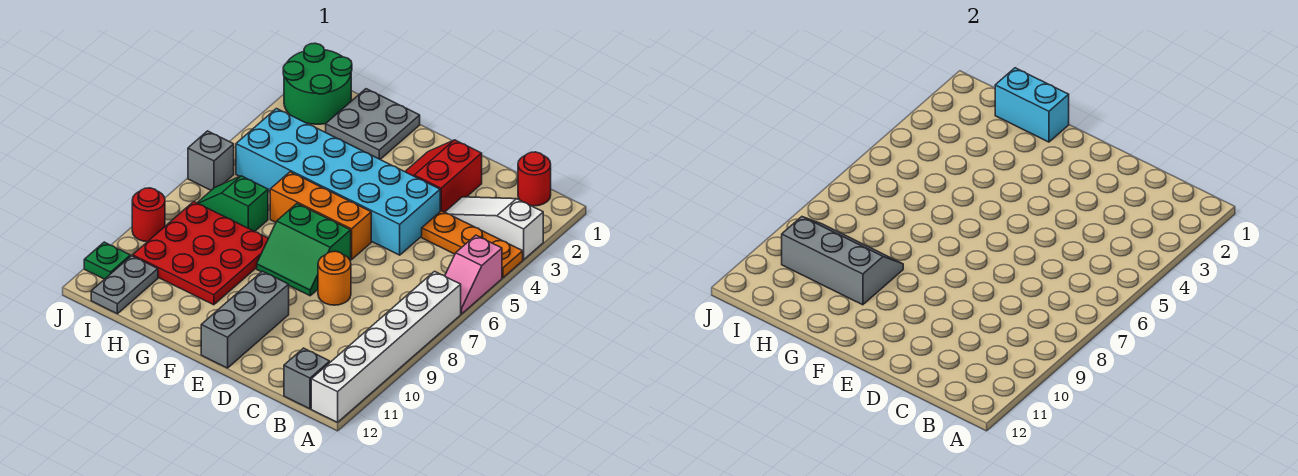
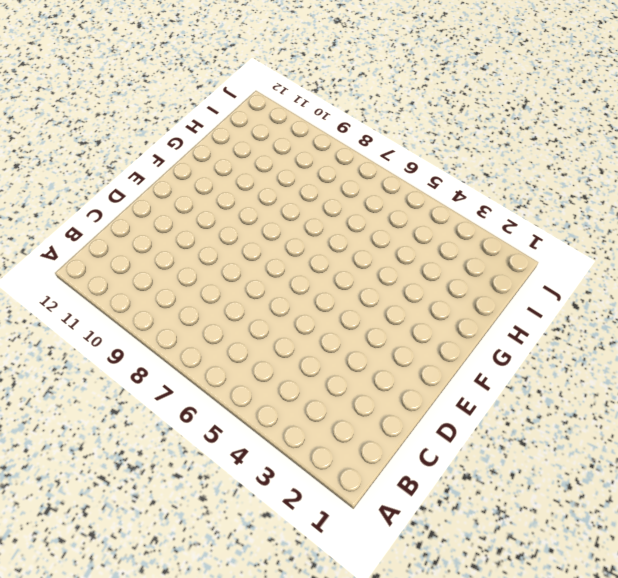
none -> white slope A3:C3 level 1 top A
none -> orange plate A4:C4 level 1
none -> pink slope A5:A6 level 1 top 5

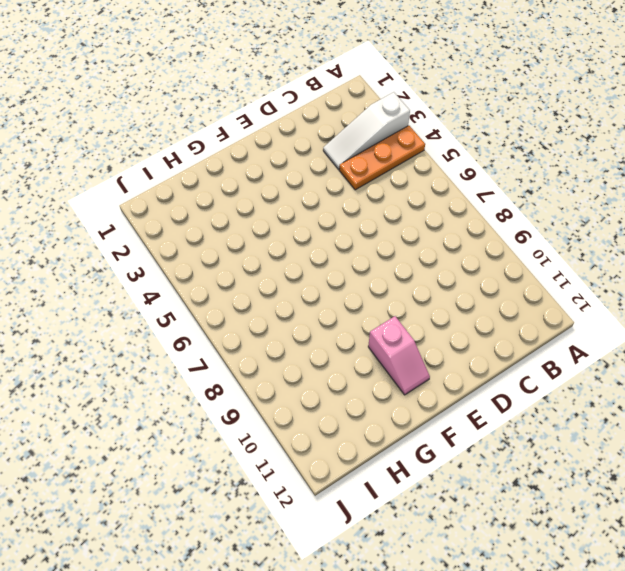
pink slope F10:F11 level 1 top 10 -> pink slope A5:A6 level 1 top 5
none -> white brick A7:A12 level 1
none -> red round brick B1 level 1
none -> grey brick B12 level 1

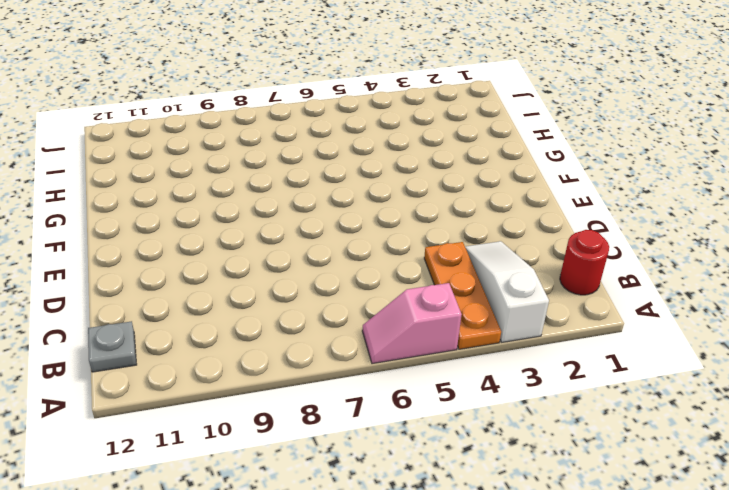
grey plate B12 level 1 -> grey brick B12 level 1
none -> white brick A7:A12 level 1
none -> red slope D2:E3 level 1 top D
none -> cyan brick D4:I5 level 1

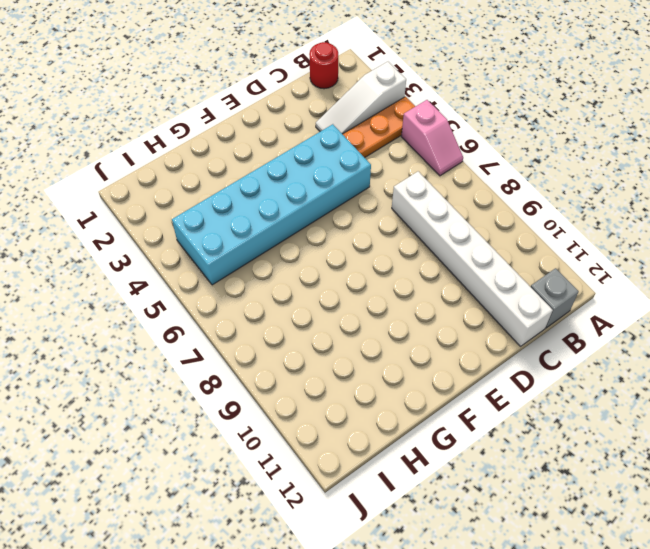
white brick C7:C12 level 1 -> white brick A7:A12 level 1
none -> red slope D2:E3 level 1 top D
none -> orange round brick D8 level 1
none -> orange brick E6:G6 level 1

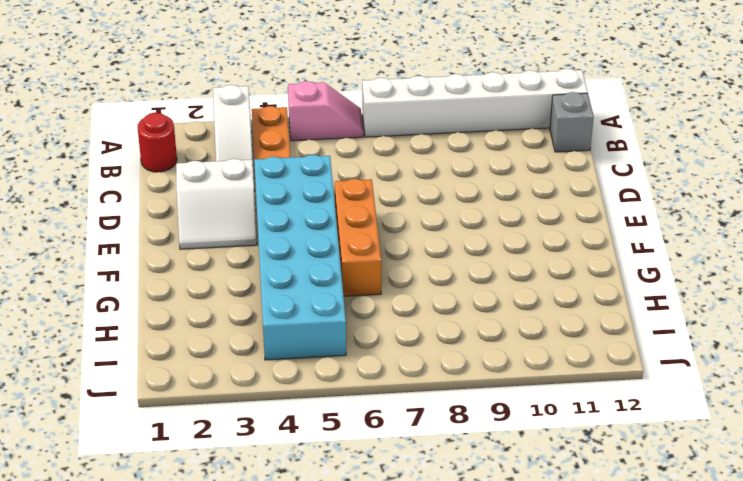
white slope D2:E3 level 1 top D -> red slope D2:E3 level 1 top D
none -> orange round brick D8 level 1
none -> green slope E7:F8 level 1 top 7
none -> grey brick E10:E12 level 1

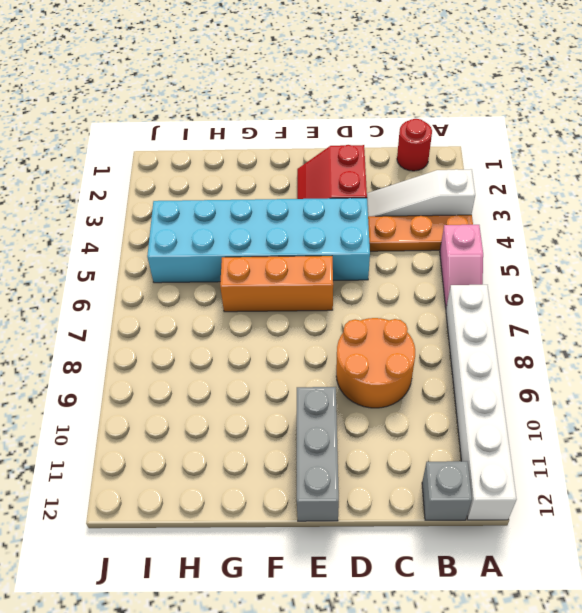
orange round brick C8:D9 level 1 -> orange round brick D8 level 1
none -> green slope E7:F8 level 1 top 7
none -> grey plate G1:H2 level 1
none -> red plate G8:I10 level 1

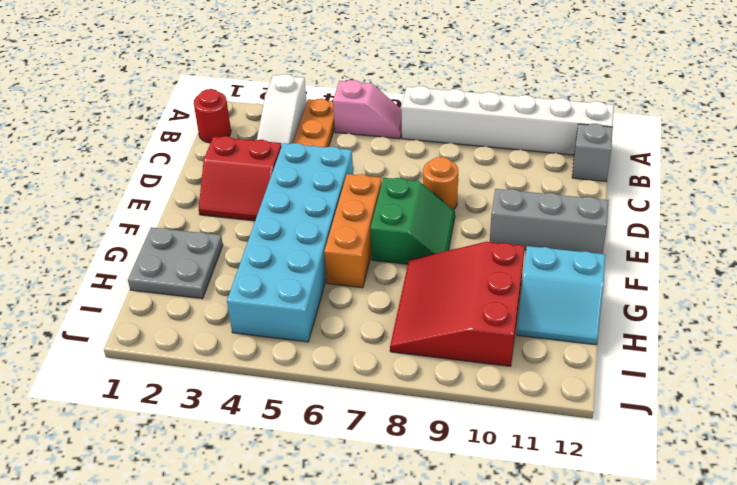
red slope G8:I10 level 1 top 10 -> red plate G8:I10 level 1
cyan slope G11:H12 level 1 top G -> none
none -> green slope H7:I7 level 1 top H
none -> green round brick I1:J2 level 1
none -> grey plate I11:I12 level 1

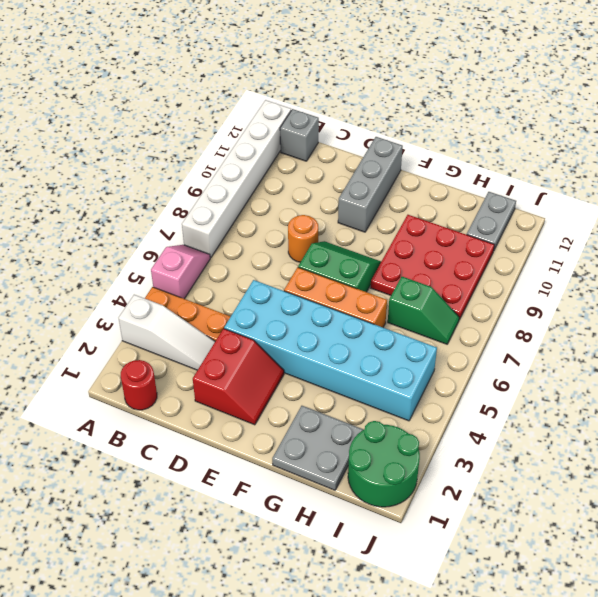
none -> grey brick J6 level 1
none -> red round brick J9 level 1
none -> green plate J11 level 1

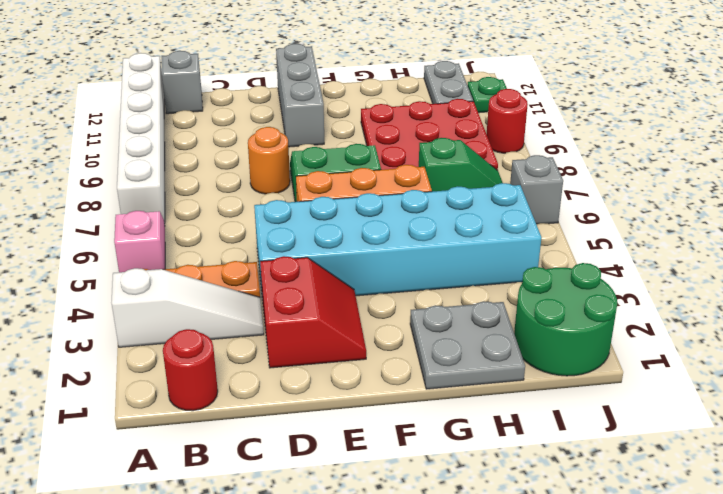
none -> cyan brick G1:H1 level 2
none -> grey slope G9:I10 level 2 top 10

